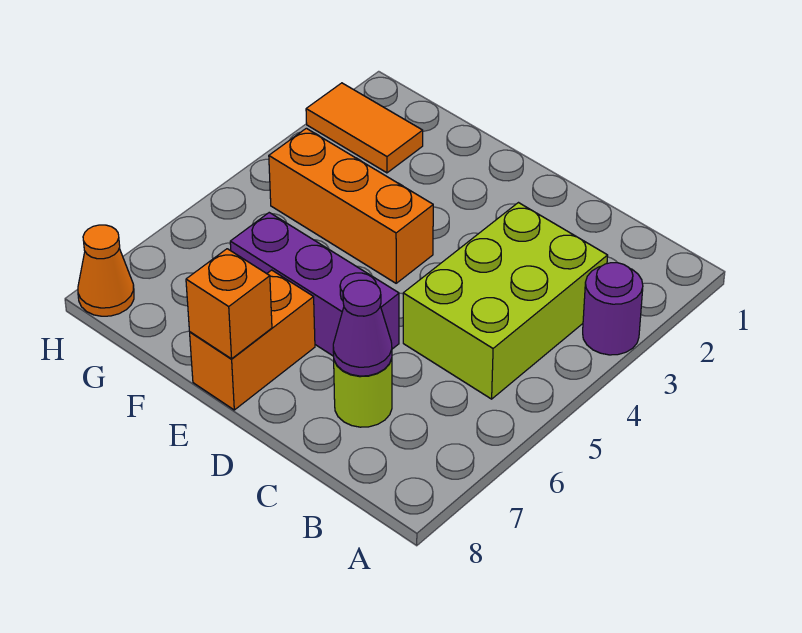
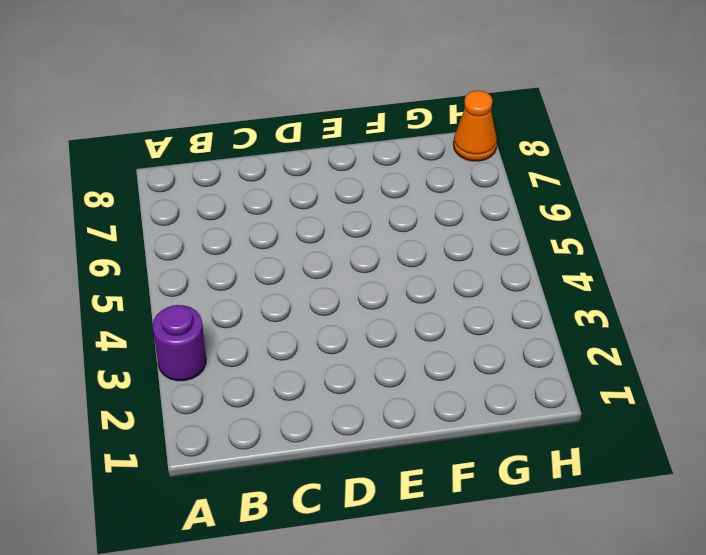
none -> lime brick B3:C5 level 1
none -> lime round brick C7 level 1

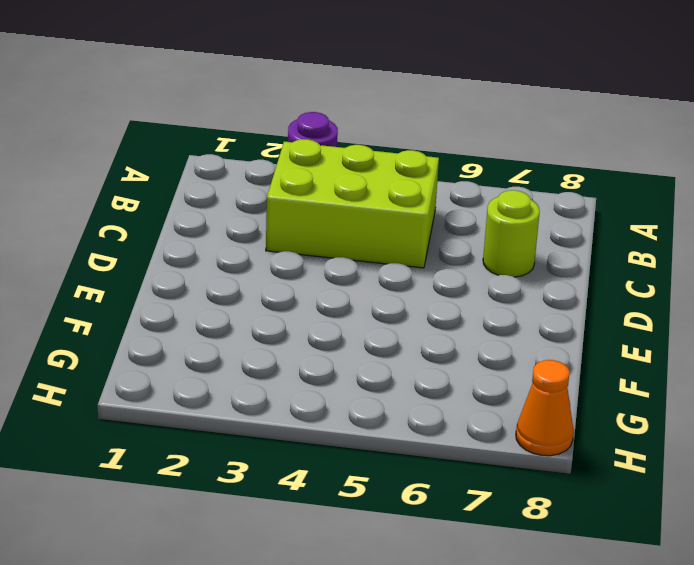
none -> purple brick D6:F6 level 1
none -> orange brick E4:G4 level 1

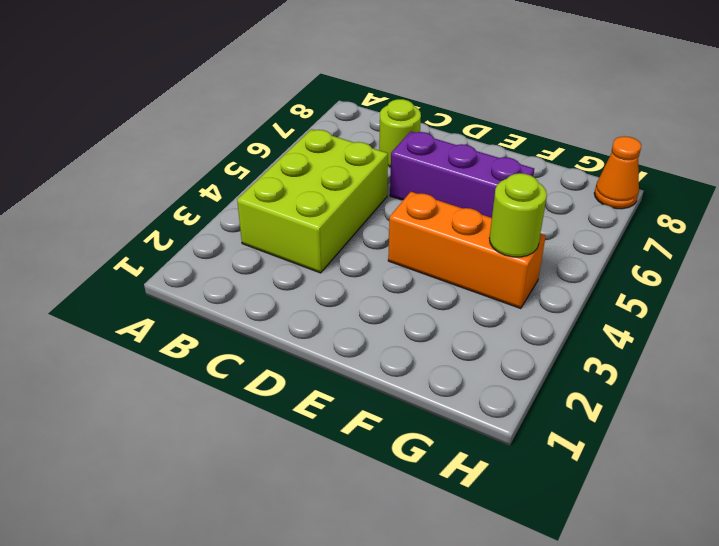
lime round brick G4 level 2 -> none
none -> purple round brick A3 level 1
none -> orange brick E7:E8 level 1

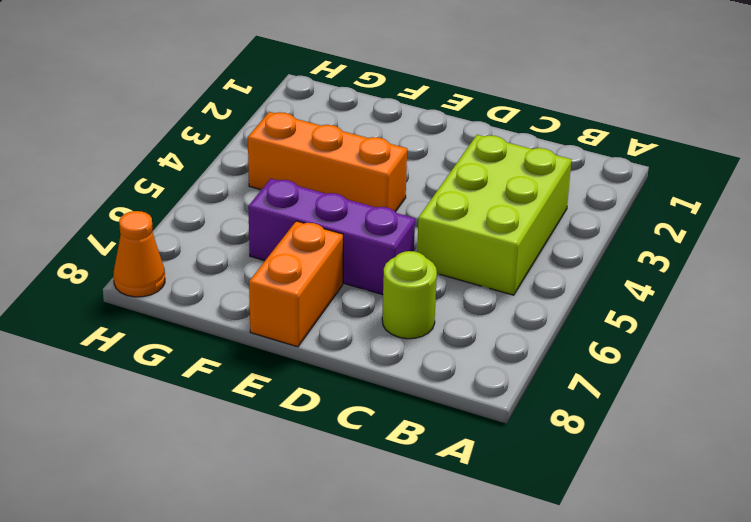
none -> purple round brick A3 level 1
none -> orange tile G2:H2 level 1

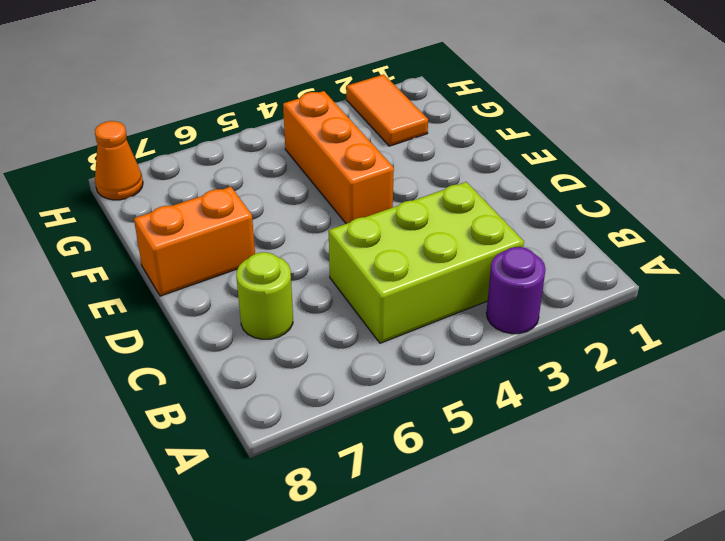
none -> purple brick D6:F6 level 1
none -> purple cone C7 level 2

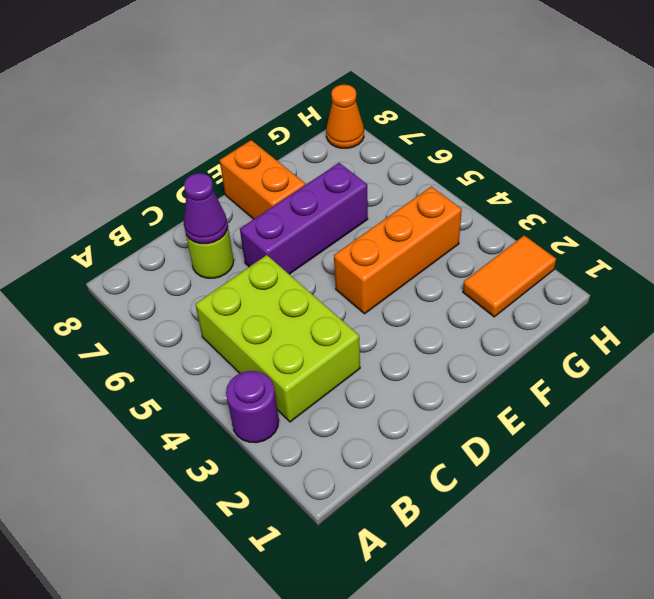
none -> orange brick E8 level 2

